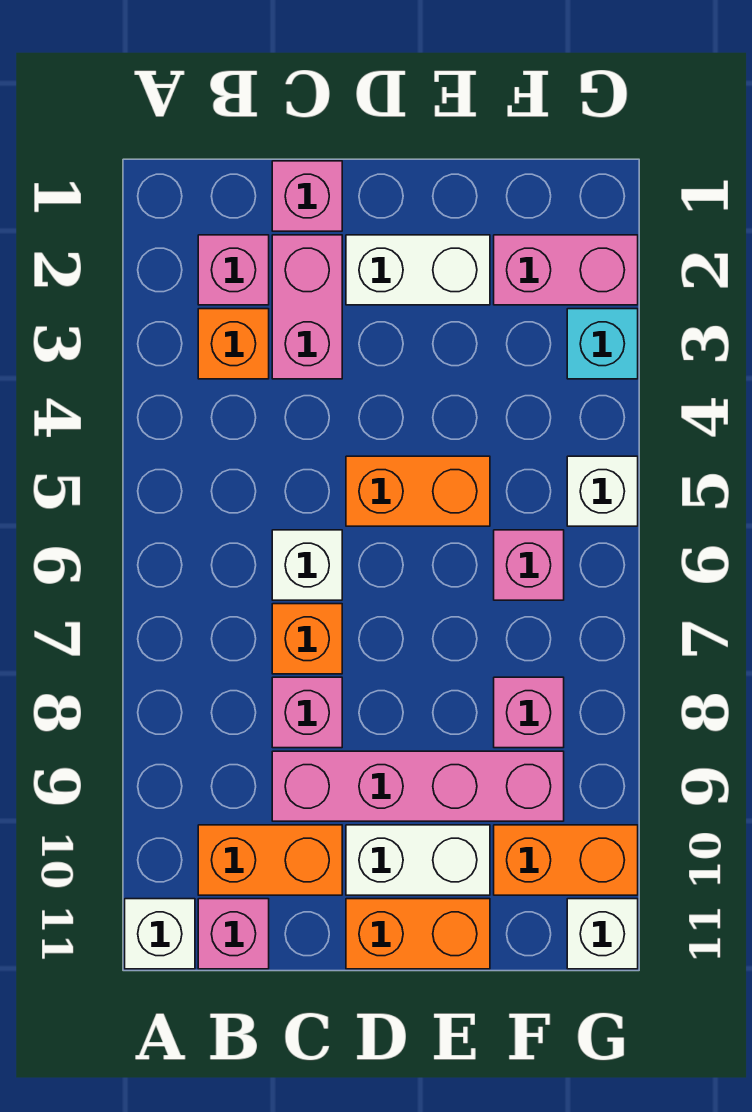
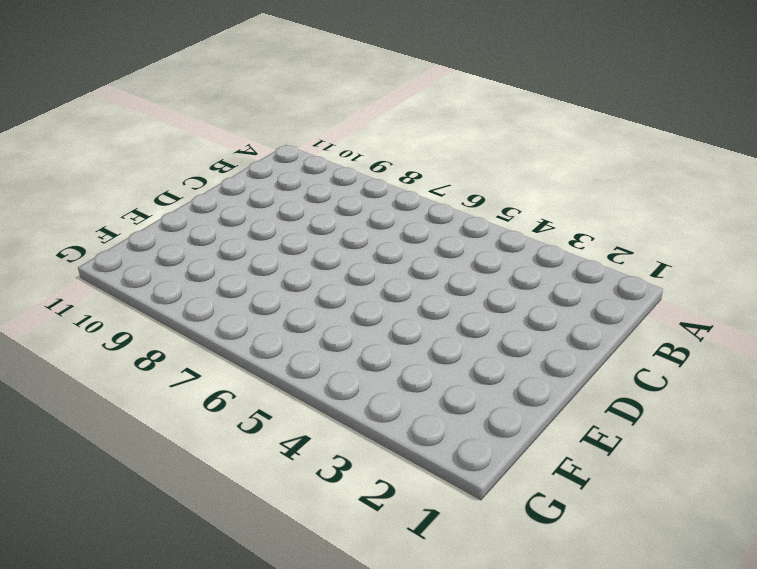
none -> white brick A11 level 1
none -> pink brick B2 level 1
none -> orange brick B3 level 1

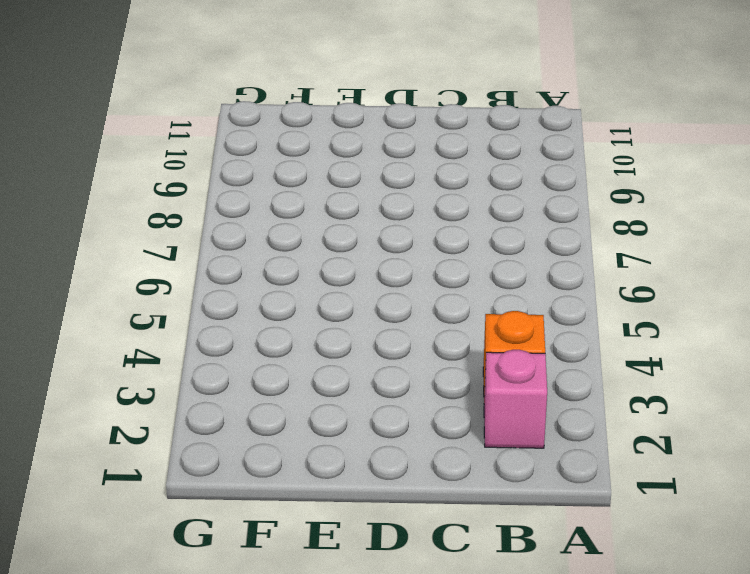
none -> white brick A11 level 1
none -> orange brick B10:C10 level 1
none -> pink brick B11 level 1

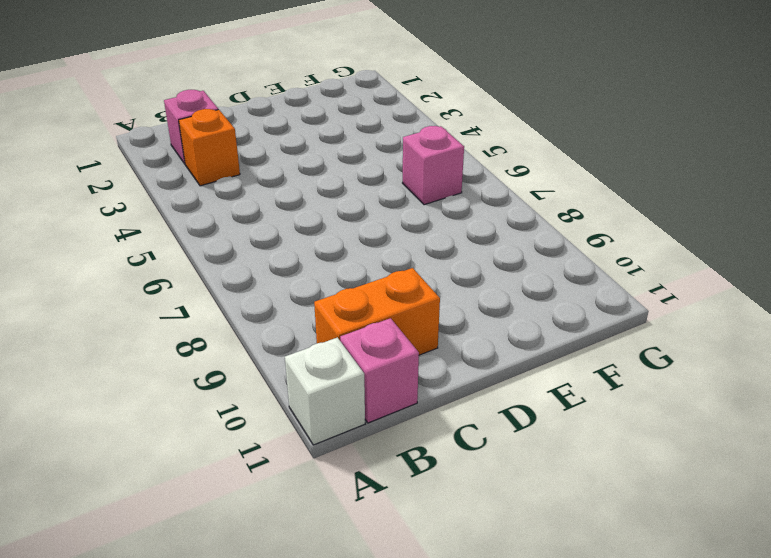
none -> pink brick C1 level 1
none -> pink brick C2:C3 level 1
none -> white brick C6 level 1

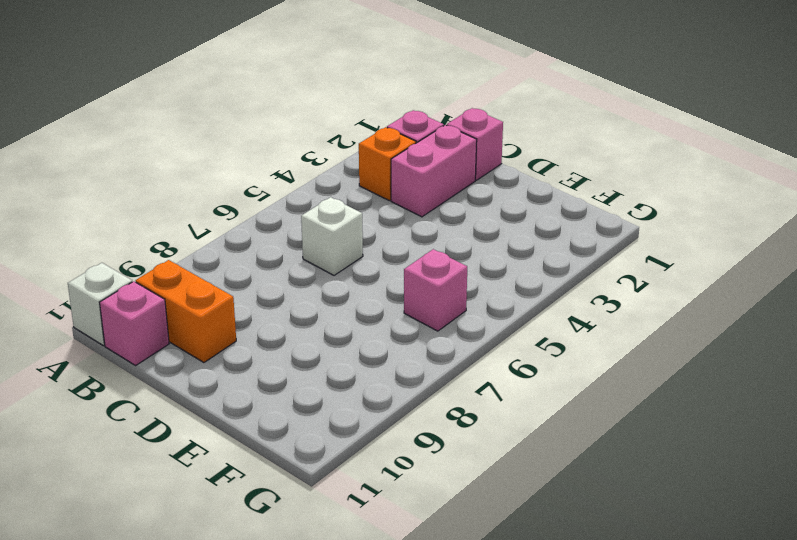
none -> orange brick C7 level 1
none -> pink brick C8 level 1
none -> pink brick C9:F9 level 1

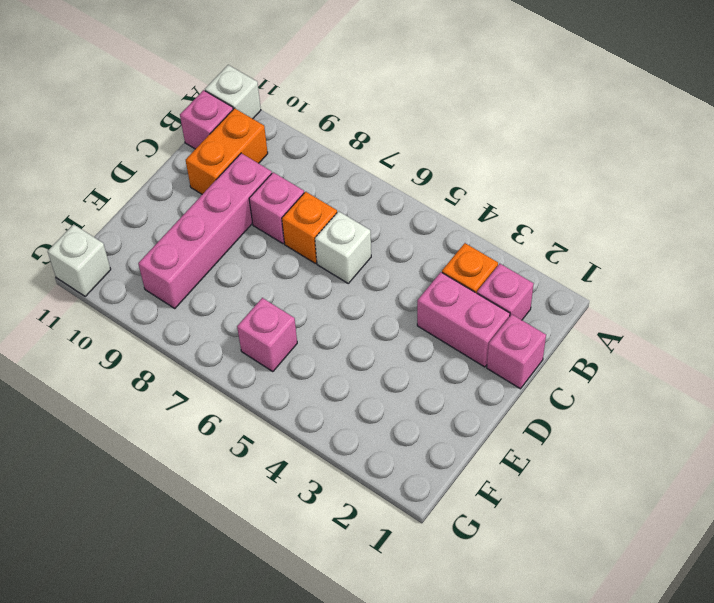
none -> white brick D2:E2 level 1
none -> orange brick D5:E5 level 1
none -> white brick D10:E10 level 1

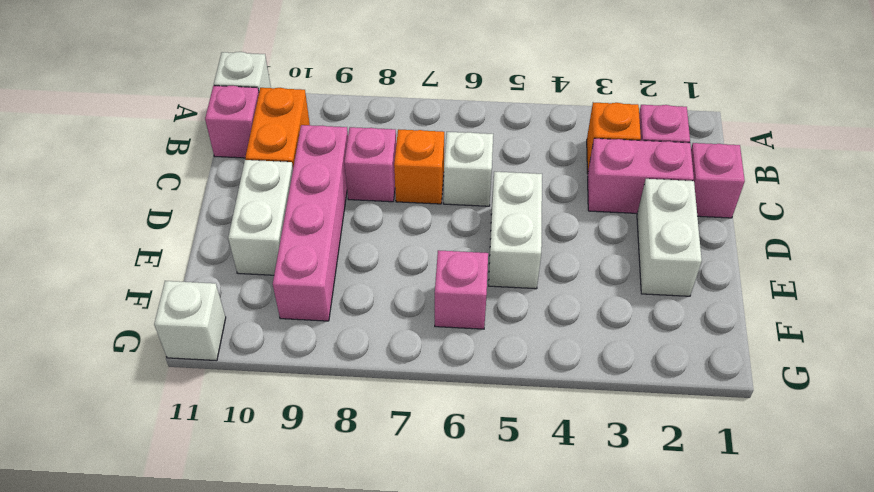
white brick D5:E5 level 1 -> orange brick D5:E5 level 1
none -> orange brick D11:E11 level 1
none -> pink brick F2:G2 level 1
none -> pink brick F8 level 1

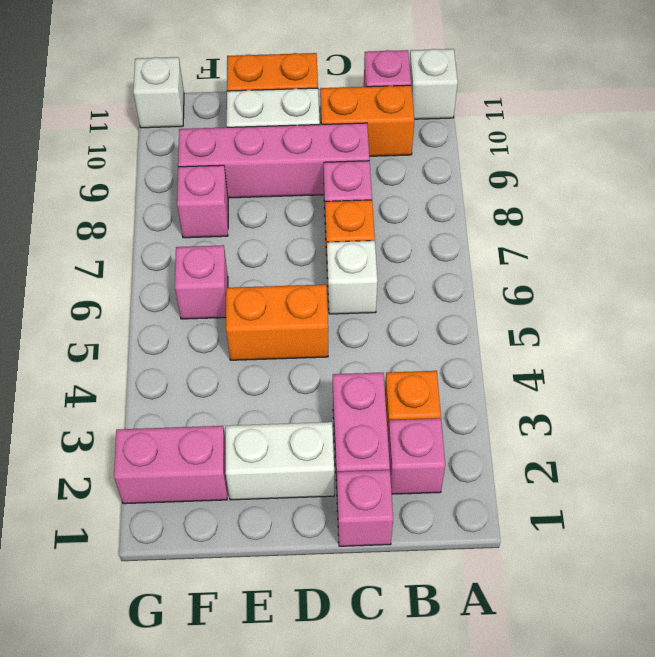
none -> orange brick F10:G10 level 1
none -> cyan brick G3 level 1
none -> white brick G5 level 1

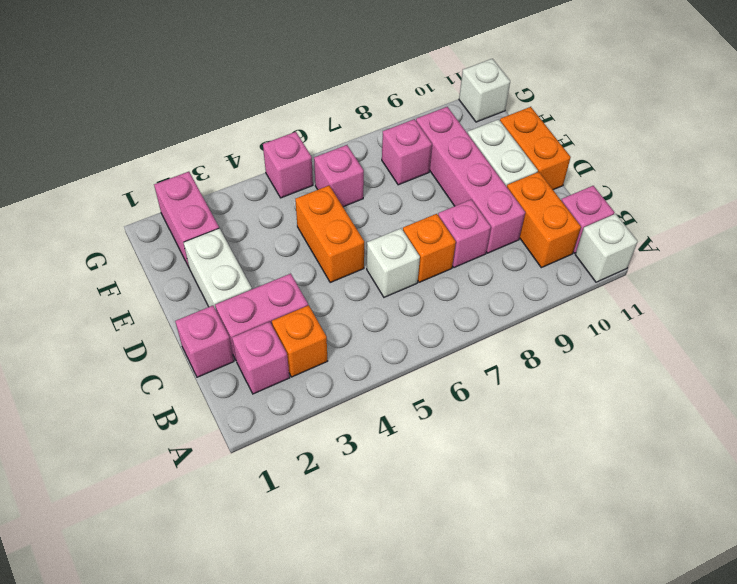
pink brick G5 level 1 -> white brick G5 level 1
none -> orange brick F10:G10 level 1
none -> cyan brick G3 level 1

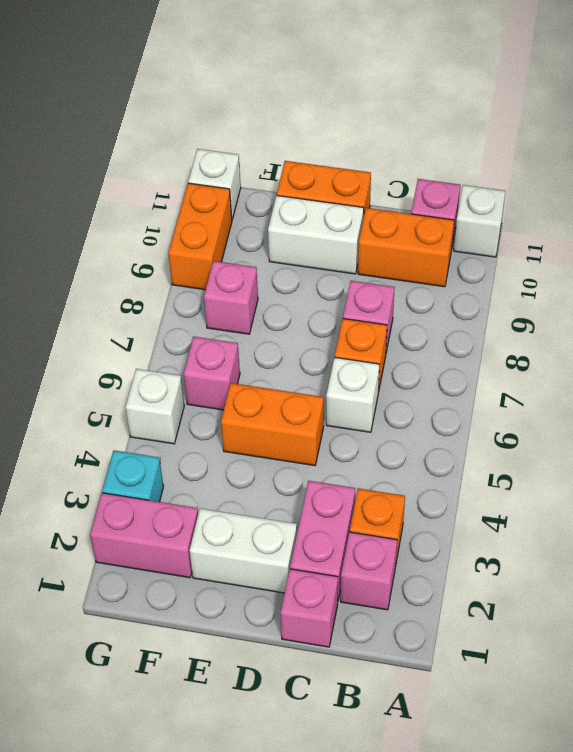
orange brick G9:G10 level 1 -> orange brick F10:G10 level 1
none -> pink brick C9:F9 level 1

